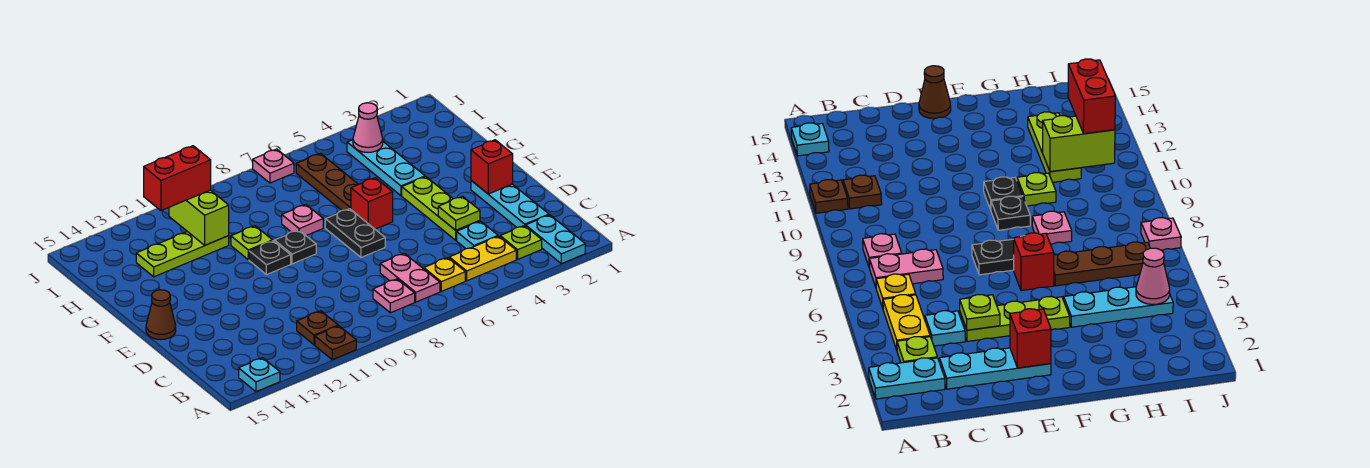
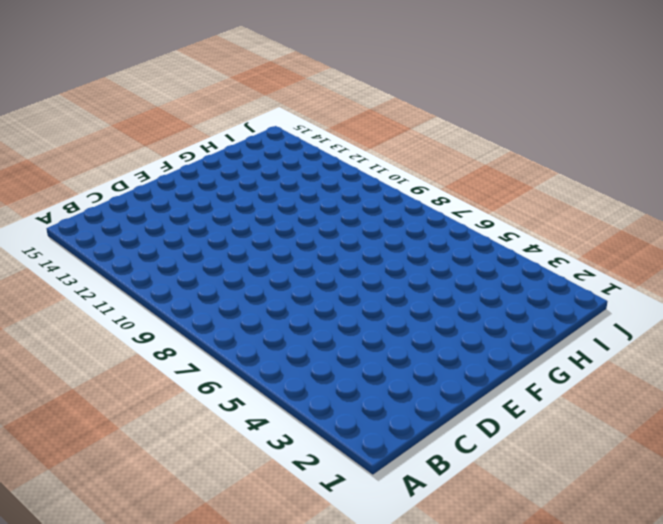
none -> cyan plate A2:B2 level 1
none -> brown plate A11 level 1
none -> cyan plate A14 level 1

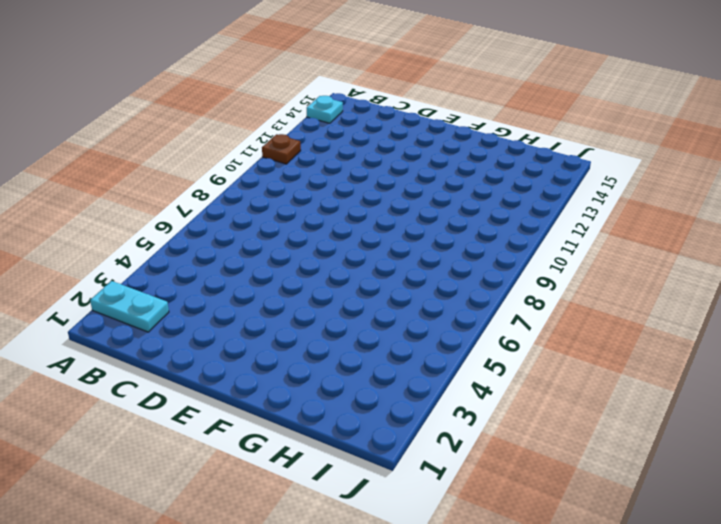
none -> lime plate B3 level 1
none -> yellow plate B4:B5 level 1
none -> yellow plate B6 level 1

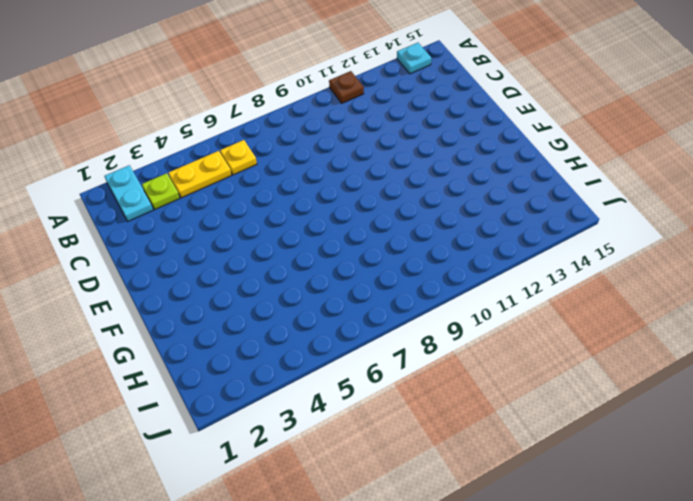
none -> pink plate B7:C7 level 1
none -> pink plate B8 level 1
none -> brown plate B11 level 1

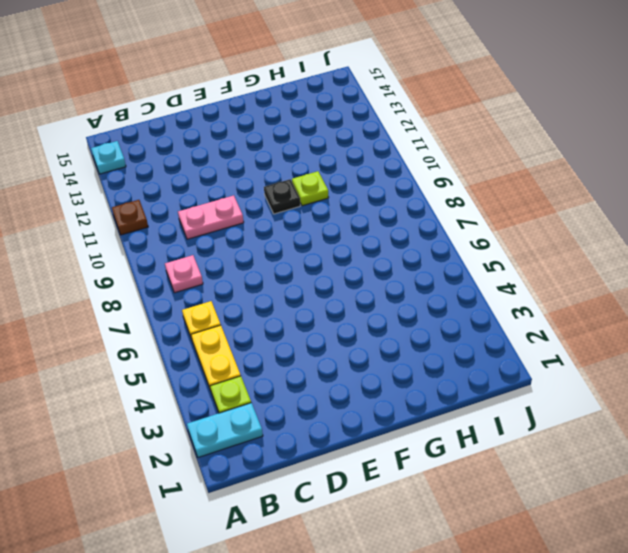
pink plate C10:D10 level 1 -> pink plate B7:C7 level 1
none -> brown plate B11 level 1
none -> cyan plate C2:E2 level 1
none -> cyan plate C4 level 1

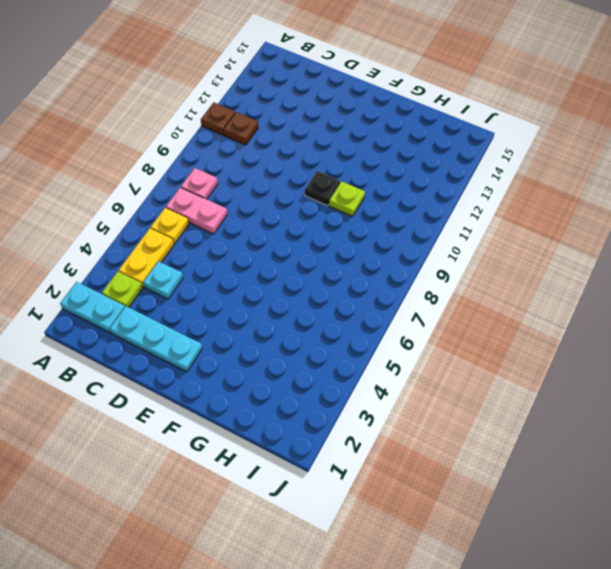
none -> cyan plate A14 level 1
none -> lime plate D4:F4 level 1
none -> black plate E7:F7 level 1

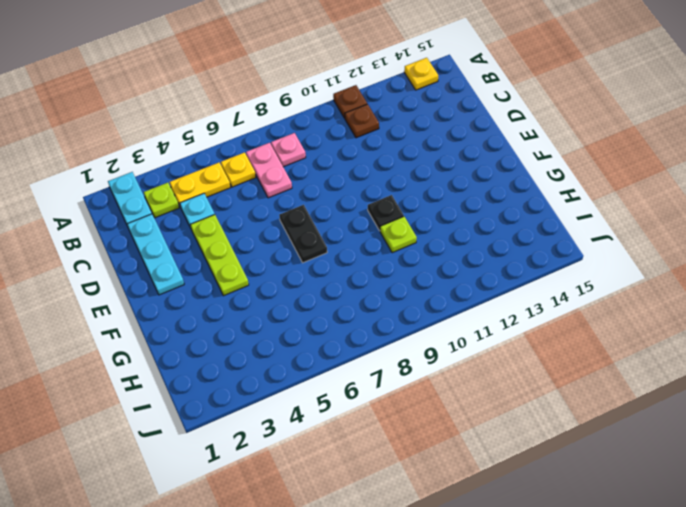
yellow plate A14 level 1 -> cyan plate A14 level 1
none -> brown cone E15 level 1
none -> red brick F6 level 1
none -> black plate F9 level 1

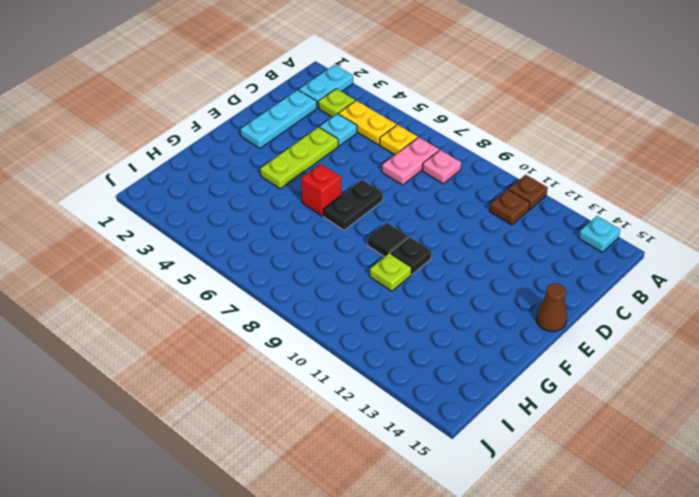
black tile F9 level 1 -> black plate F9 level 1
none -> cyan plate G4:I4 level 1
none -> brown plate G6:I6 level 1
none -> pink plate G8 level 1

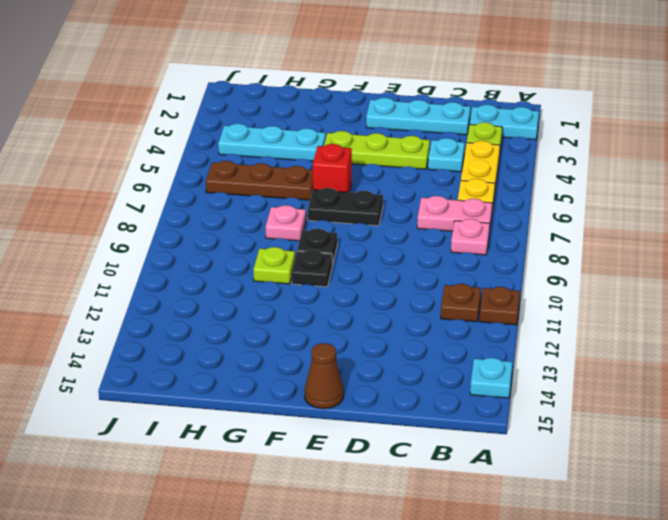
none -> lime plate H11:H13 level 1
none -> pink plate J7 level 1
none -> lime plate D4 level 2

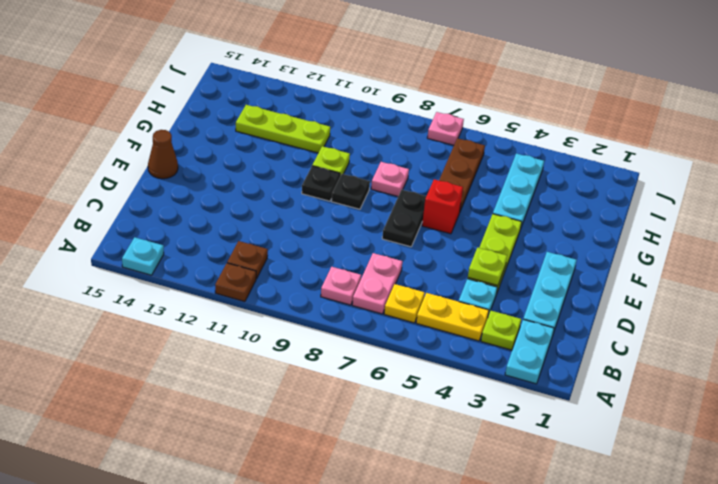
none -> red brick E2 level 2
none -> lime brick H11:I11 level 2
none -> pink cone I4 level 2

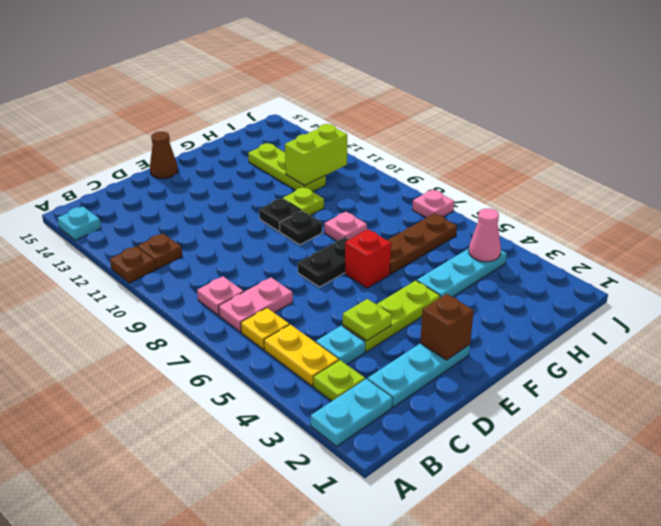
brown brick E2 level 2 -> red brick E2 level 2
none -> red brick I11:I12 level 3

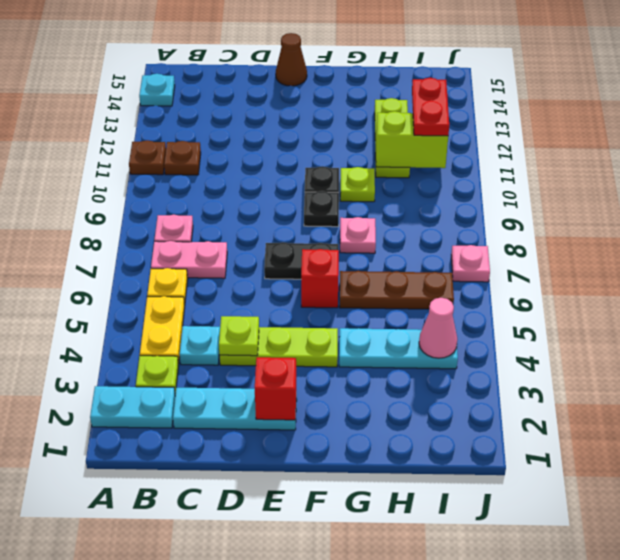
red plate I11:I12 level 3 -> red brick I11:I12 level 3

